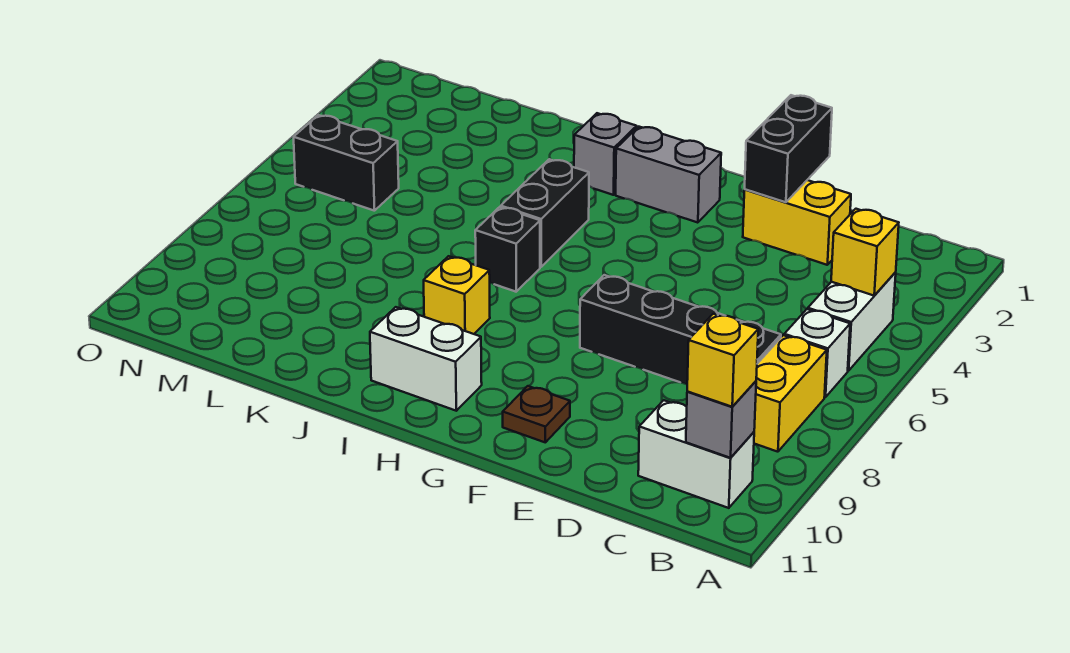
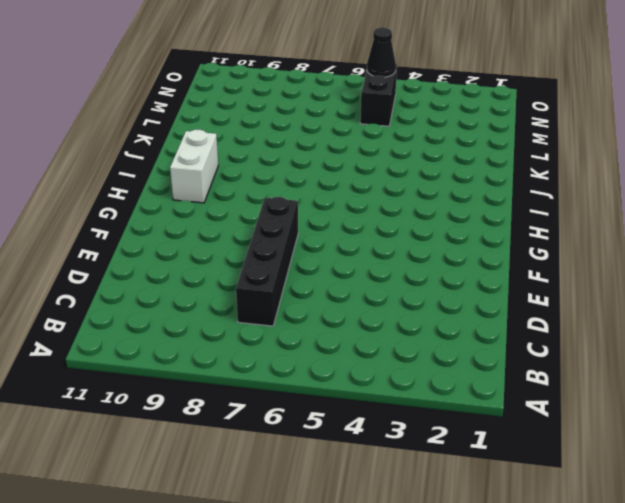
black cone N5 level 2 -> none
none -> white brick B4:B5 level 1
none -> white brick B6 level 1
none -> yellow brick B7:B8 level 1

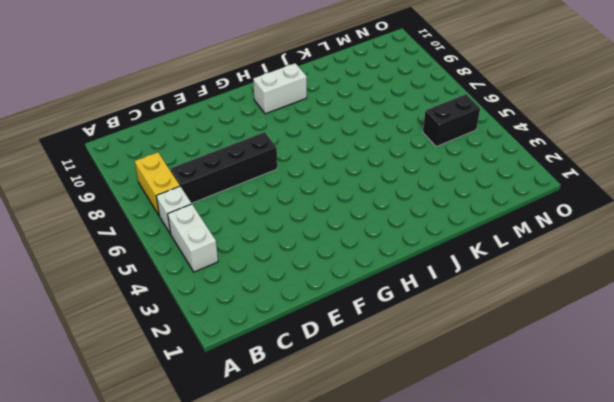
none -> white brick B10:C10 level 1
none -> yellow brick D2:E2 level 1
none -> brown plate F10 level 1

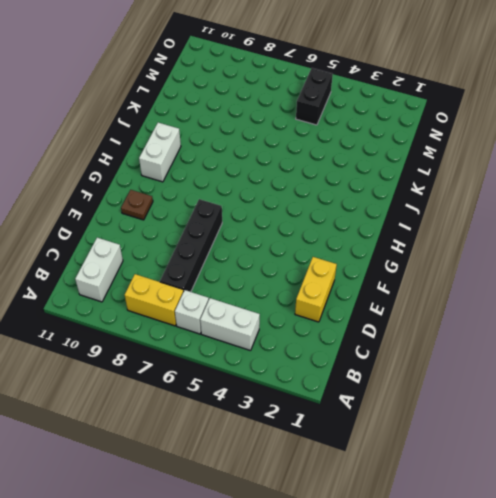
none -> grey brick G2:H2 level 1
none -> grey brick I2 level 1
none -> black brick I4:I5 level 1

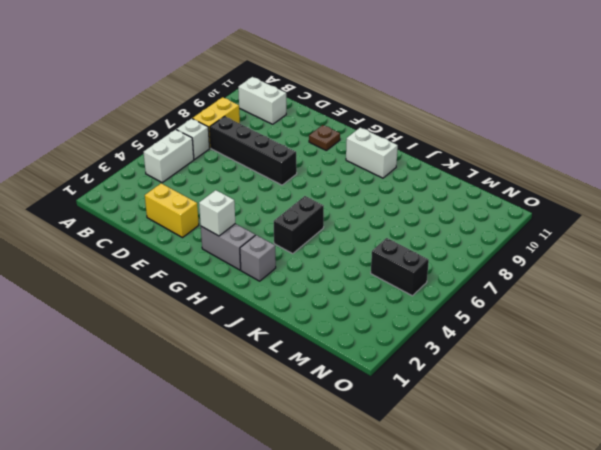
white brick G2 level 2 -> none
none -> black brick I6 level 1
none -> yellow brick I8 level 1
none -> yellow brick B4 level 2

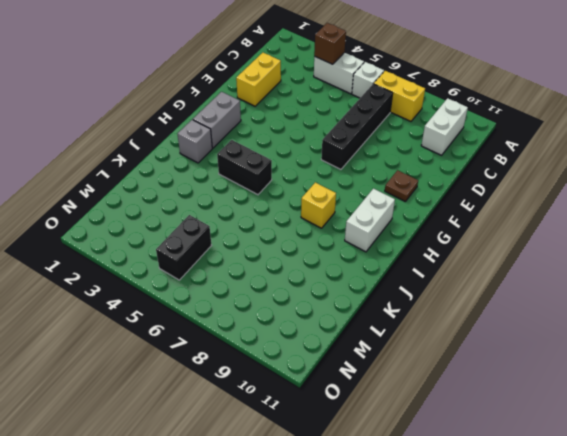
brown brick B4 level 2 -> yellow brick B4 level 2
none -> black brick I6 level 1
none -> grey brick B10 level 2
none -> black brick E1:E2 level 2

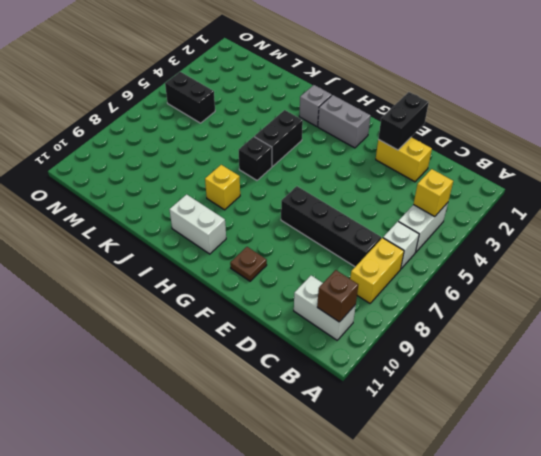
brown brick B10 level 2 -> grey brick B10 level 2
none -> yellow brick B10 level 3

